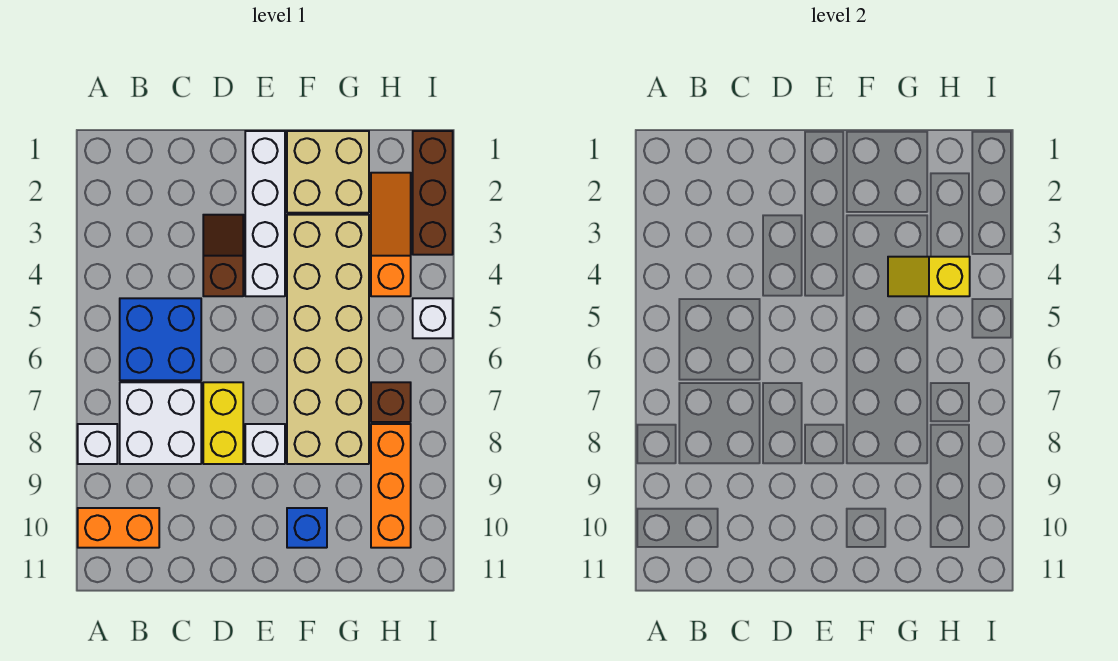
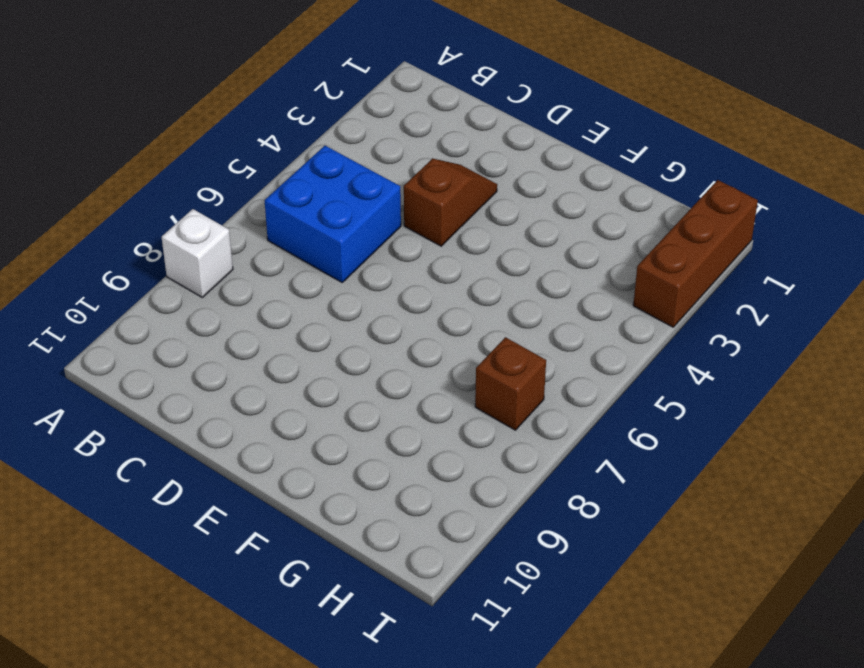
none -> orange brick A10:B10 level 1
none -> white brick B7:C8 level 1
none -> yellow brick D7:D8 level 1

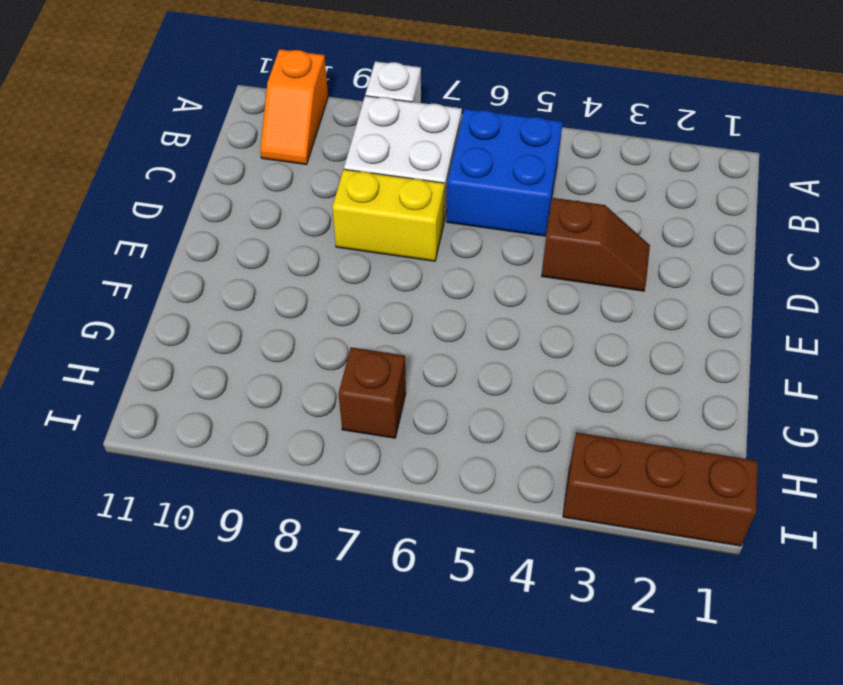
orange slope A10:B10 level 1 top A -> orange brick A10:B10 level 1
none -> white brick E1:E4 level 1
none -> white brick E8 level 1
none -> tan brick F1:G2 level 1

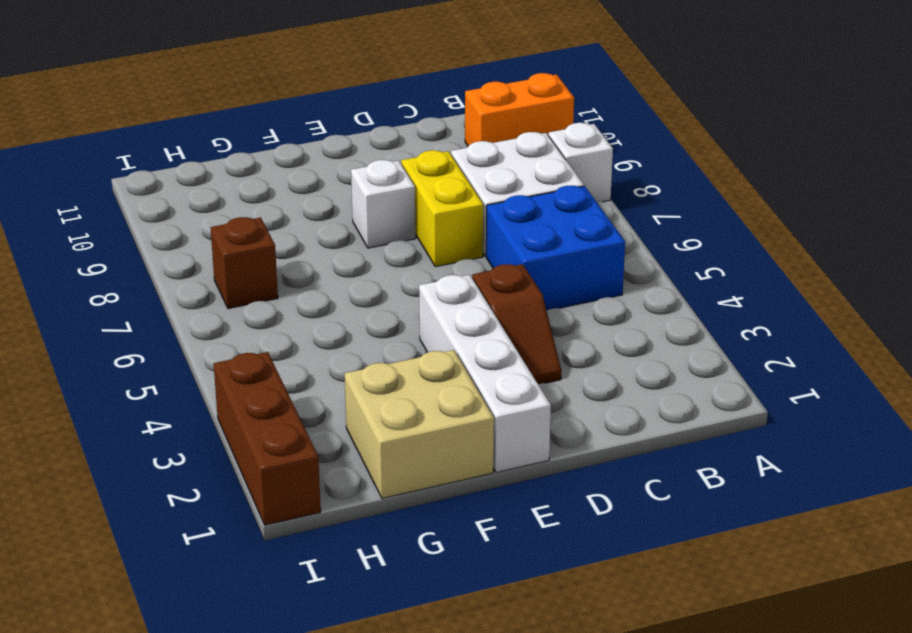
none -> tan brick F3:G8 level 1
none -> blue brick F10 level 1
none -> orange slope H2:H4 level 1 top 4

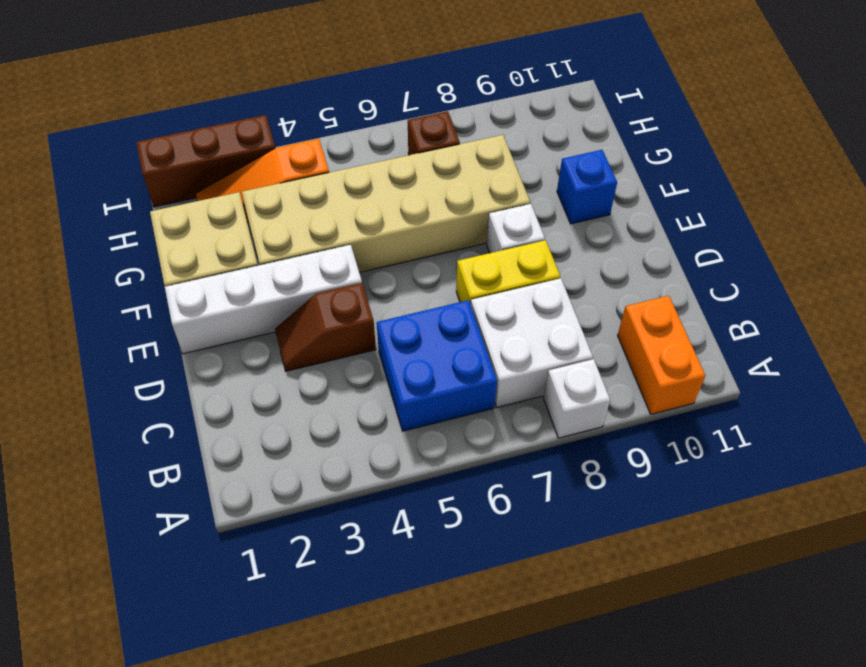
none -> orange brick H8:H10 level 1
none -> white brick I5 level 1
none -> yellow slope G4:H4 level 2 top H

